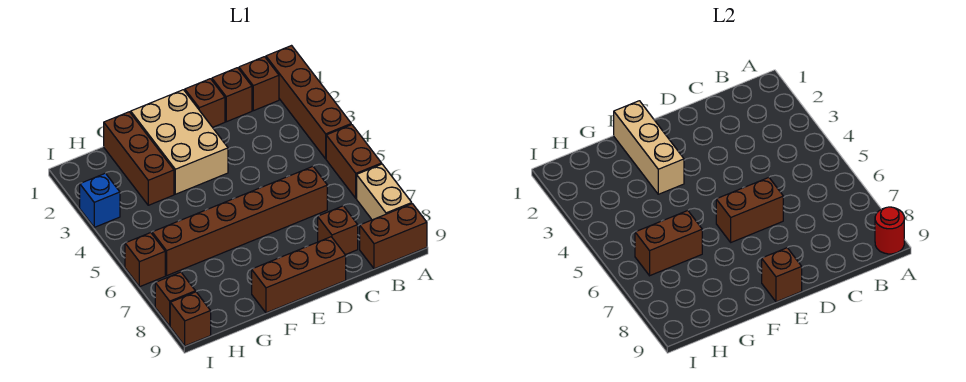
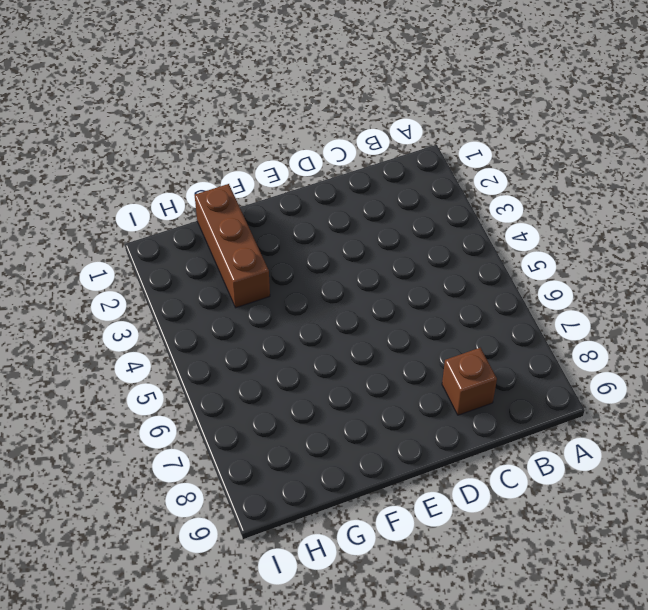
none -> brown brick A1:A4 level 1
none -> brown brick A5:A6 level 1
none -> tan brick A7:A8 level 1

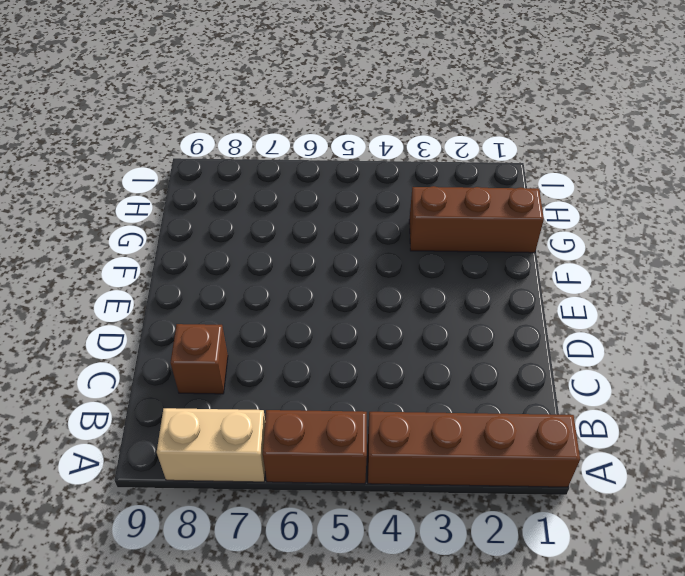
none -> brown brick A9:B9 level 1
none -> brown brick B1 level 1
none -> brown brick C1 level 1

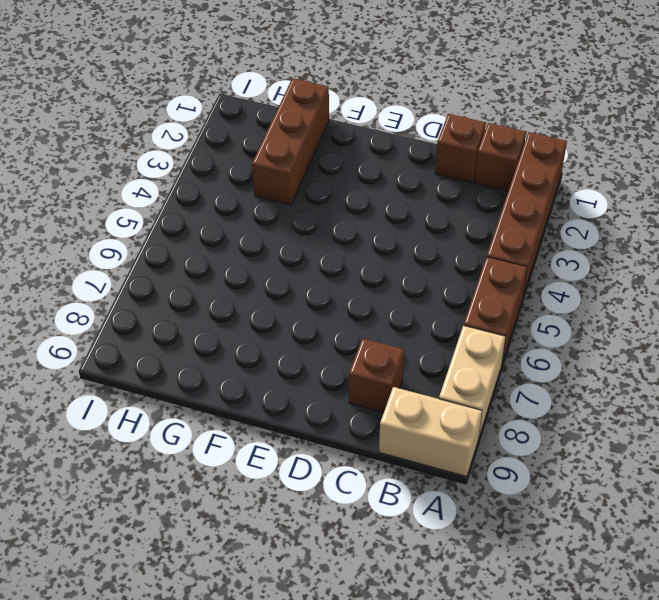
tan brick A9:B9 level 1 -> brown brick A9:B9 level 1
none -> brown brick C6:H6 level 1
none -> brown brick D1 level 1
none -> brown brick D9:F9 level 1

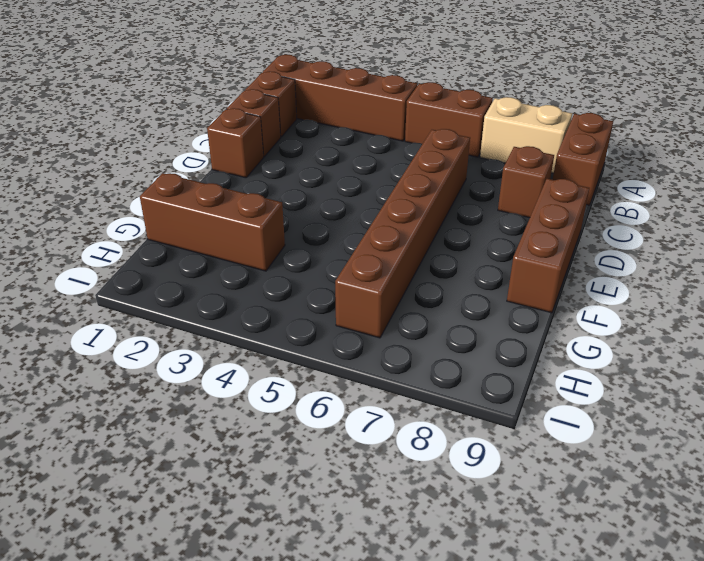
none -> tan brick E1:F3 level 1
none -> blue brick I3 level 1
none -> brown brick I6 level 1

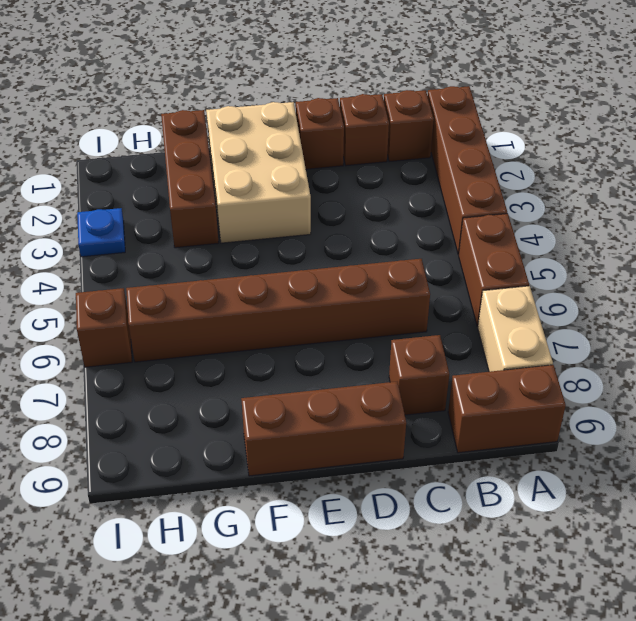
blue plate I3 level 1 -> blue brick I3 level 1
none -> brown brick I8 level 1
none -> brown brick I9 level 1
none -> red round brick A9 level 2

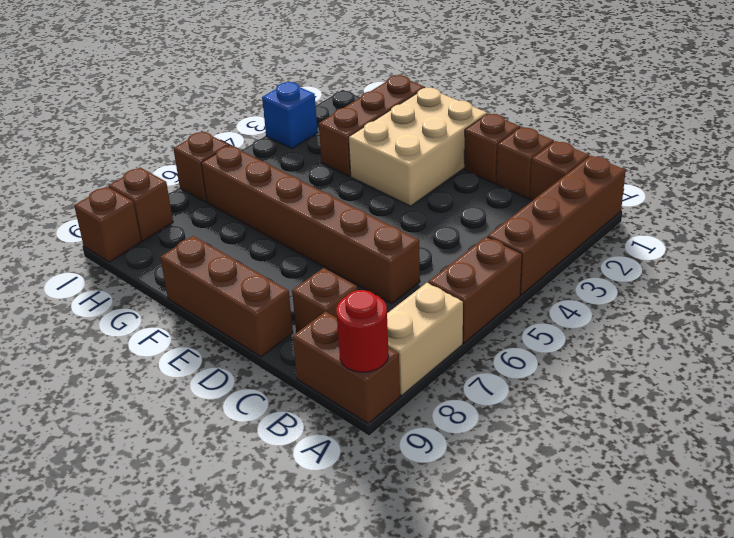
none -> brown brick D6:E6 level 2
none -> brown brick E9 level 2
none -> tan brick F1:F3 level 2

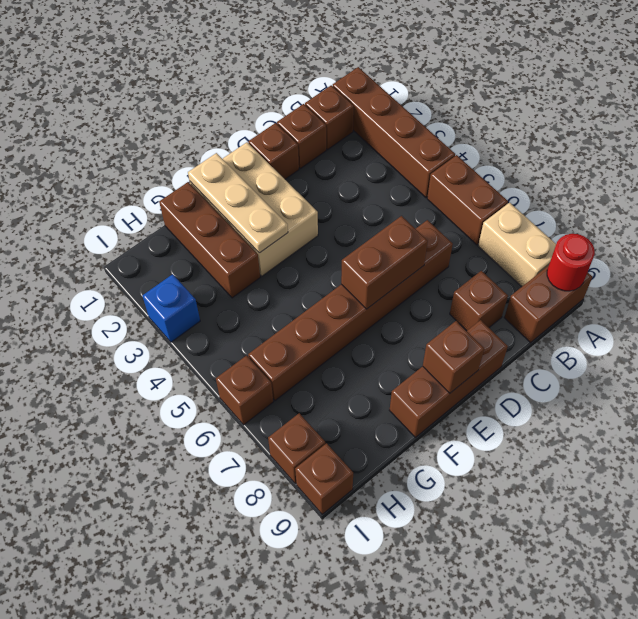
tan plate F1:F3 level 2 -> tan brick F1:F3 level 2
none -> brown brick G6:H6 level 2

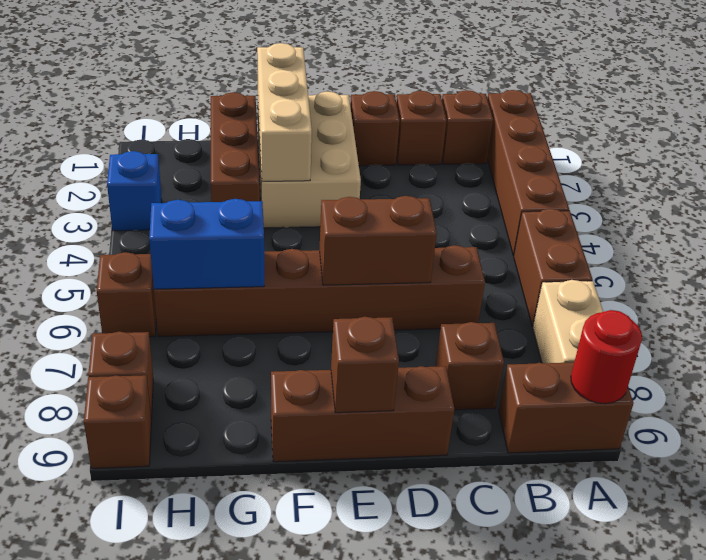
blue brick G6:H6 level 2 -> brown brick G6:H6 level 2

